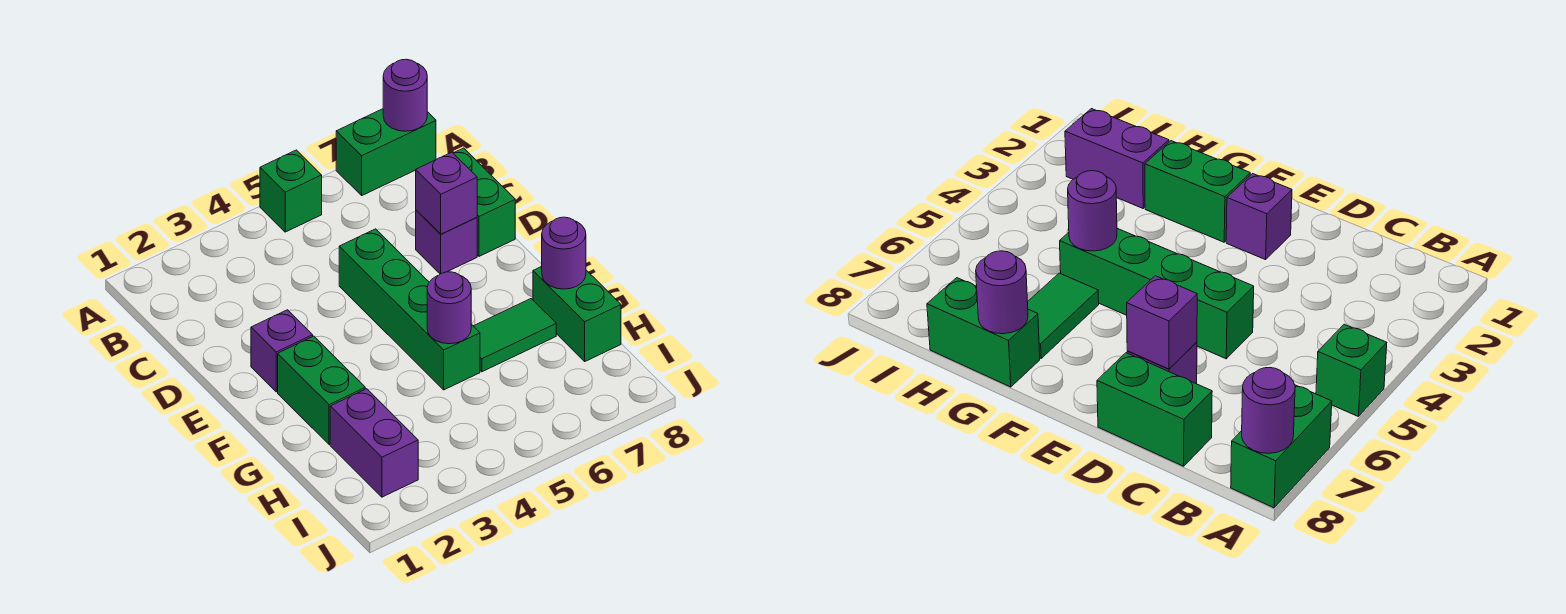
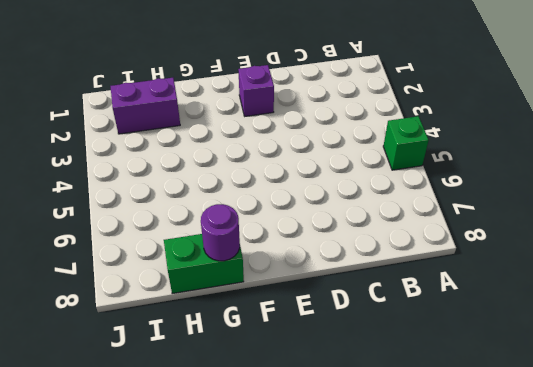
none -> green brick A7:A8 level 1
none -> green brick C8:D8 level 1
none -> green brick D5:G5 level 1

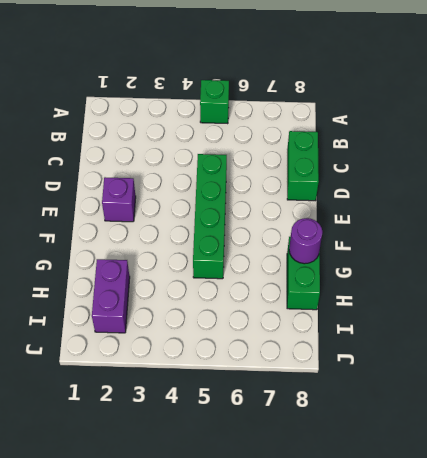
none -> green brick A7:A8 level 1
none -> purple brick D7 level 1
none -> green brick F2:G2 level 1

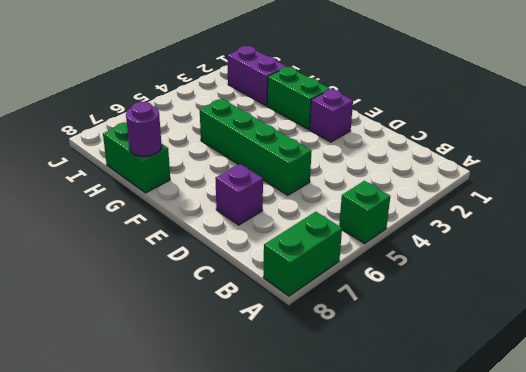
none -> green brick C8:D8 level 1
none -> green tile G6:G7 level 1
none -> purple round brick A8 level 2

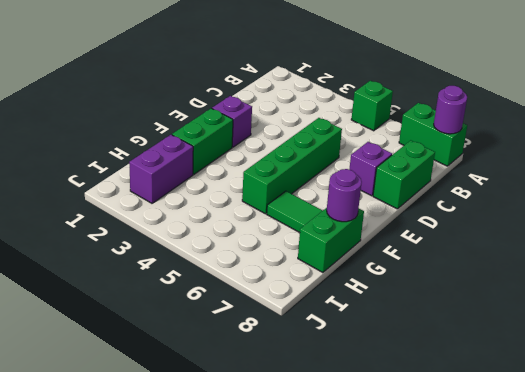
none -> purple brick D7 level 2
none -> purple round brick G5 level 2

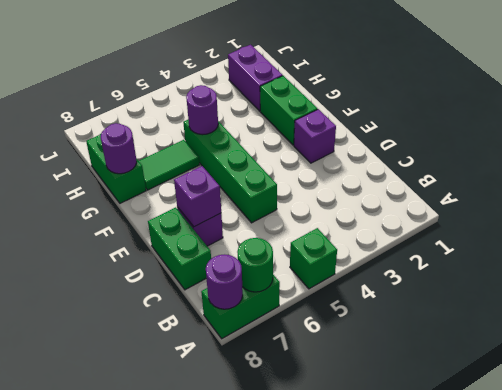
green round brick A7 level 2 -> none

